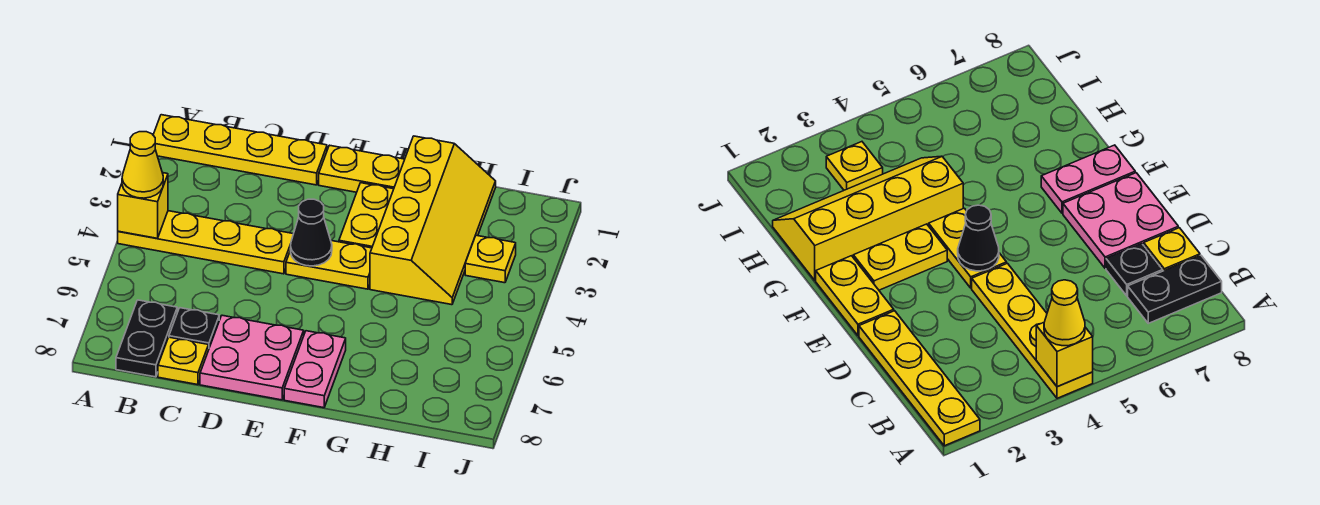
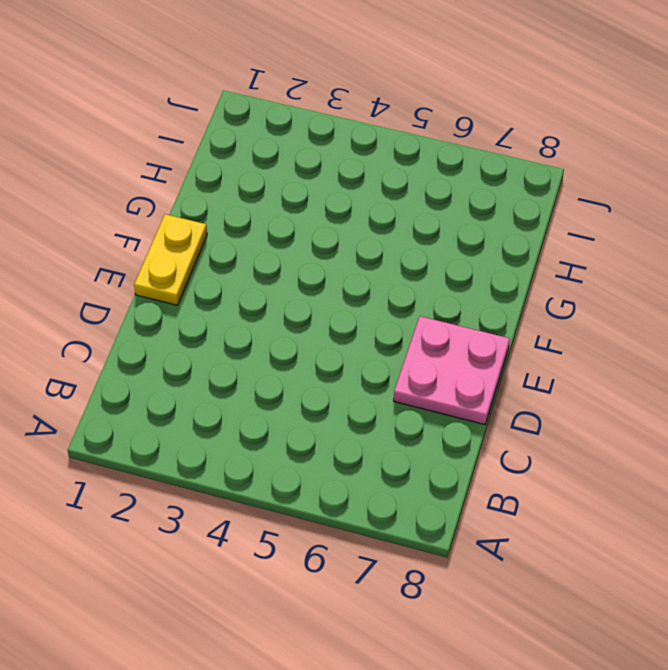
none -> yellow plate A1:D1 level 1
none -> yellow plate A4:D4 level 1
none -> black plate B7:B8 level 1

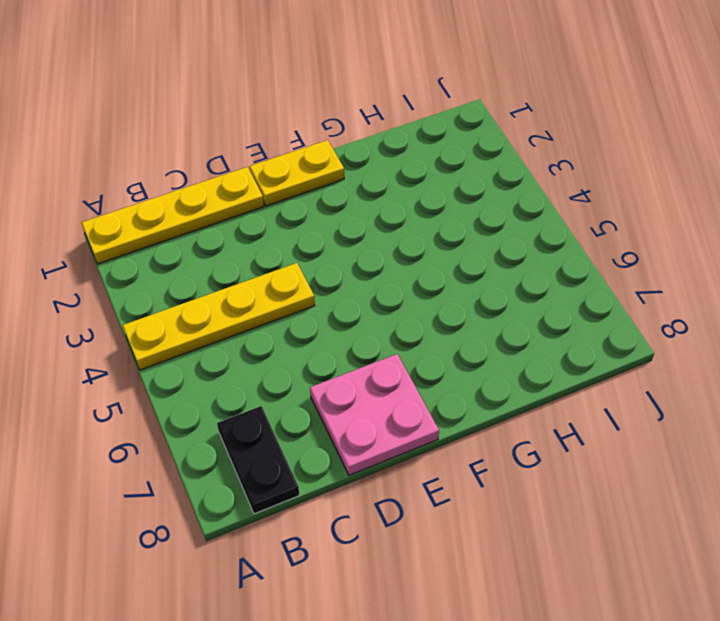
none -> black plate C7 level 1
none -> yellow plate C8 level 1
none -> yellow plate E4:F4 level 1

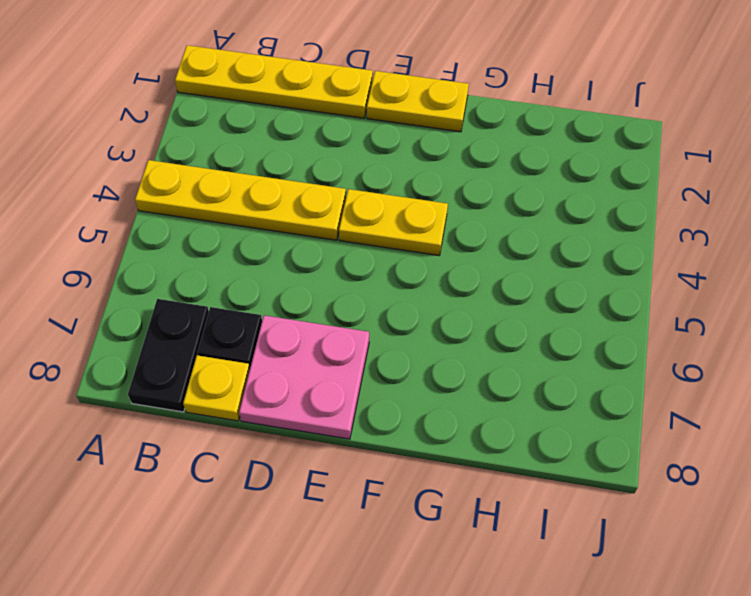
none -> yellow plate F2:F3 level 1
none -> pink plate F7:F8 level 1
none -> yellow slope G1:H4 level 1 top G

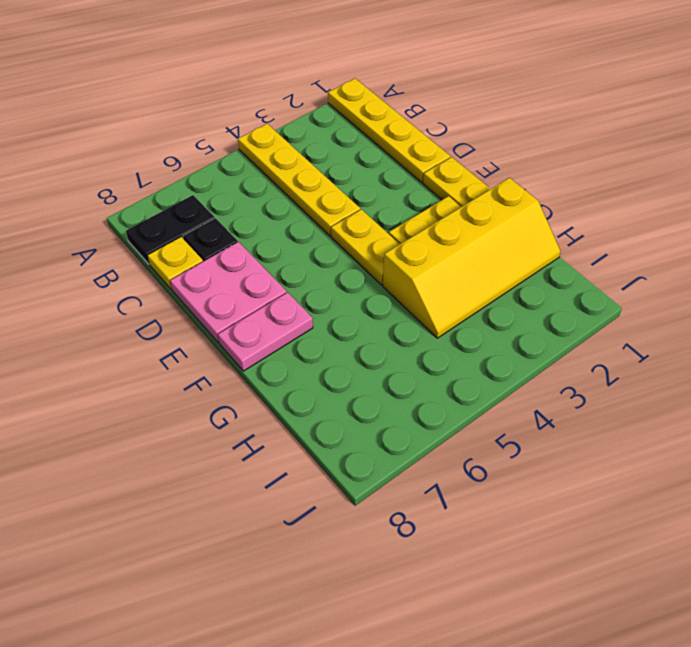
none -> yellow plate I3 level 1
none -> yellow brick A4 level 2
none -> black cone E4 level 2

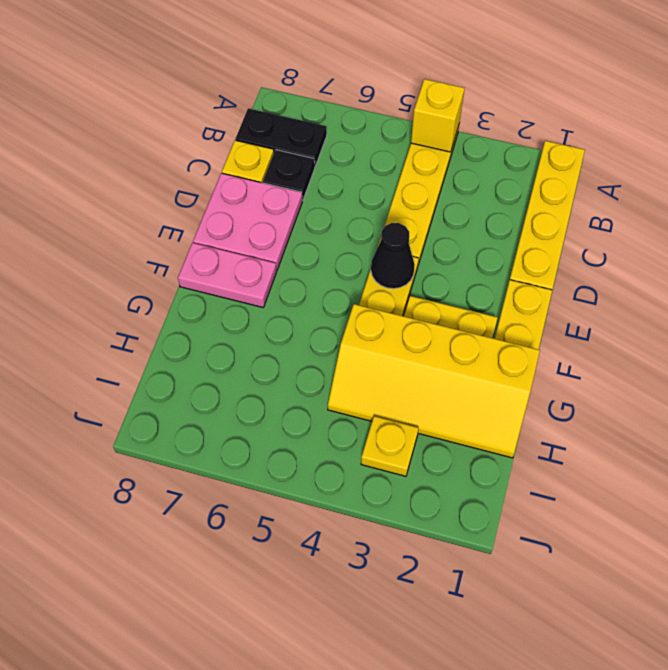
none -> yellow cone A4 level 3

